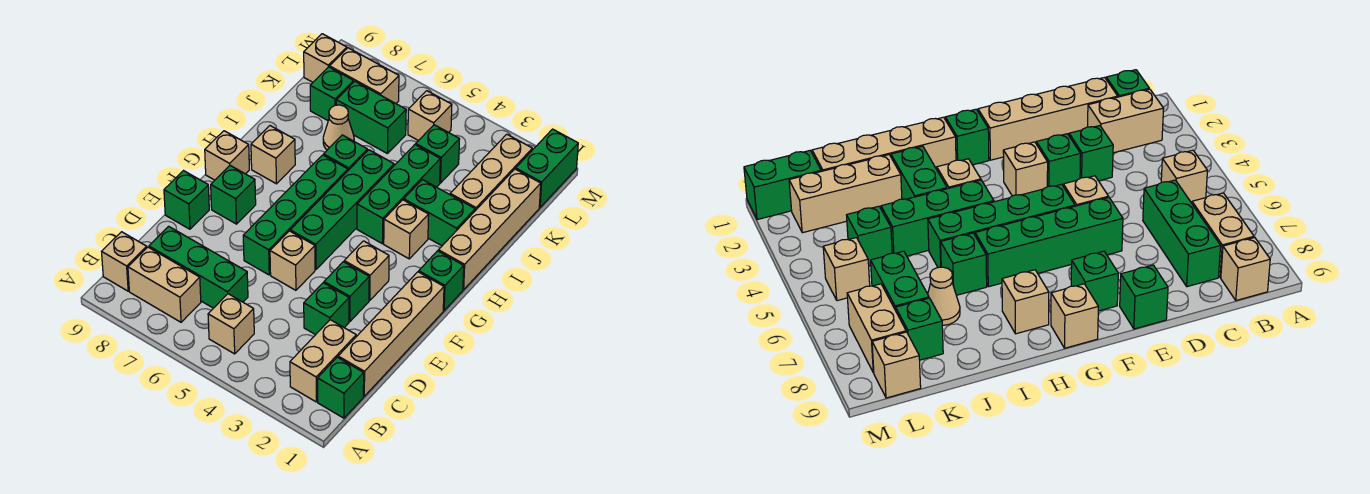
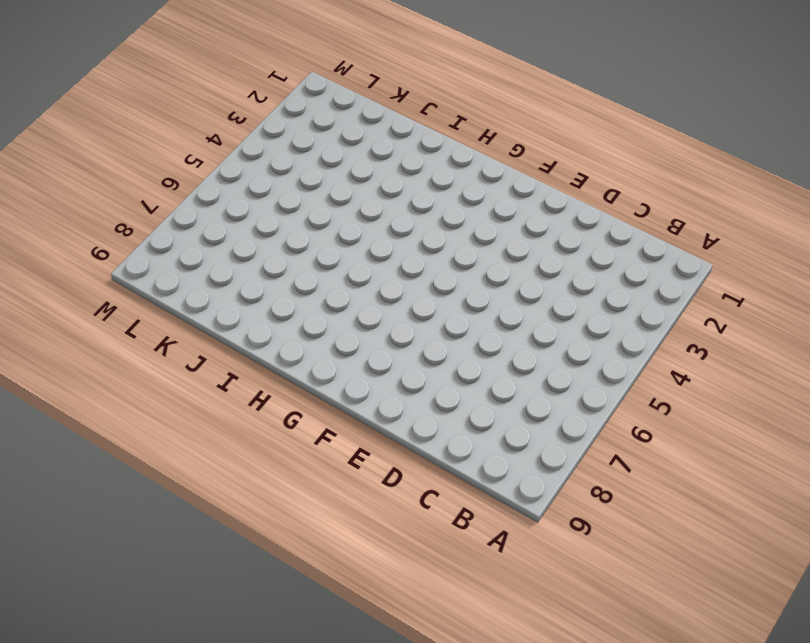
none -> green brick B1 level 1
none -> tan brick B2:C2 level 1
none -> tan brick B5 level 1
none -> tan brick B7:B8 level 1

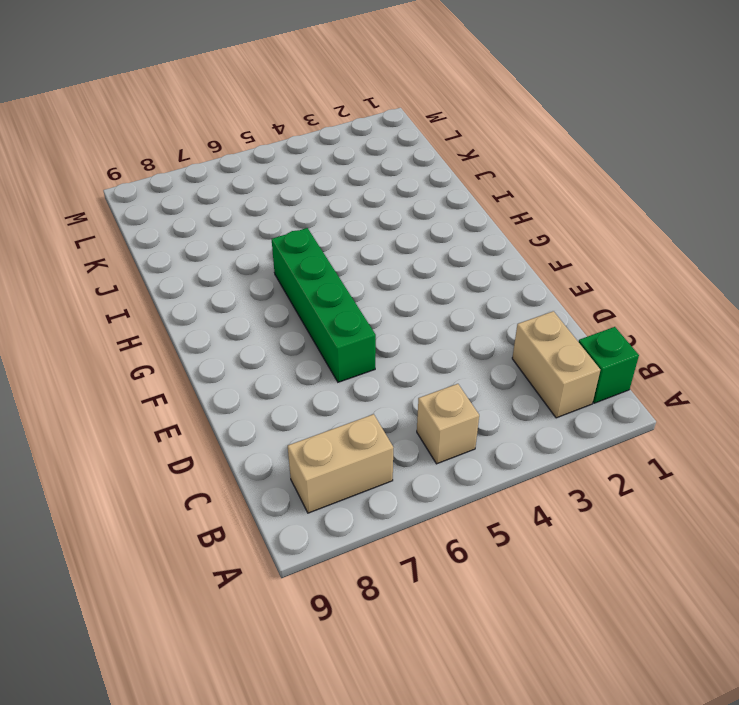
none -> tan brick B9 level 1
none -> tan brick C1:F1 level 1
none -> green brick C6:C8 level 1
none -> green brick D3 level 1

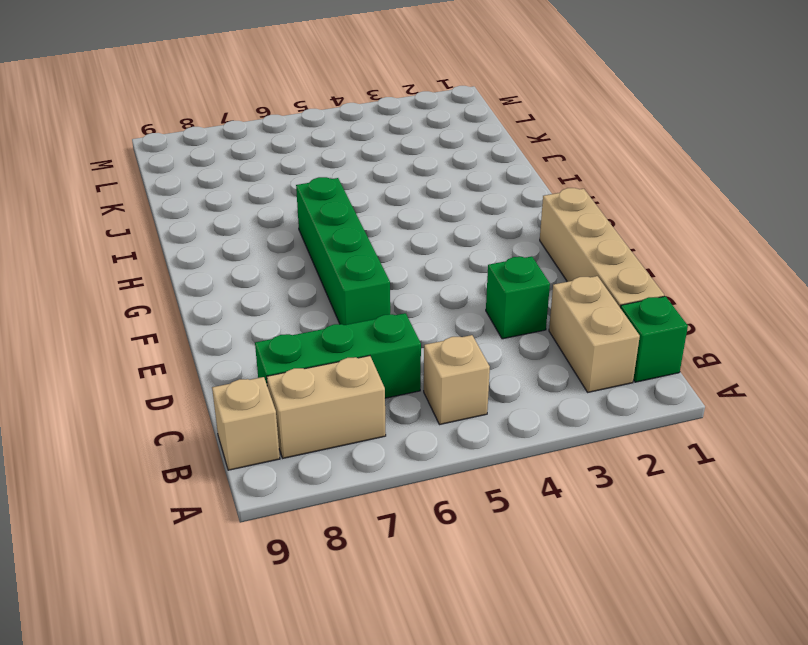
none -> green brick E3 level 1
none -> tan brick E5 level 1
none -> green brick E9 level 1
none -> tan brick F3 level 1

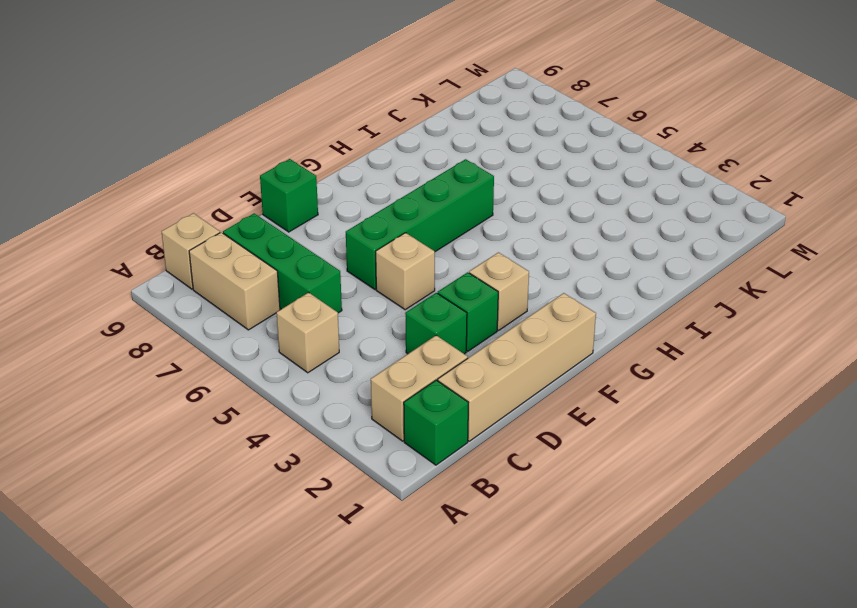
none -> green brick F5:I5 level 1
none -> green brick F8 level 1
none -> green brick G1 level 1
none -> tan brick G9 level 1

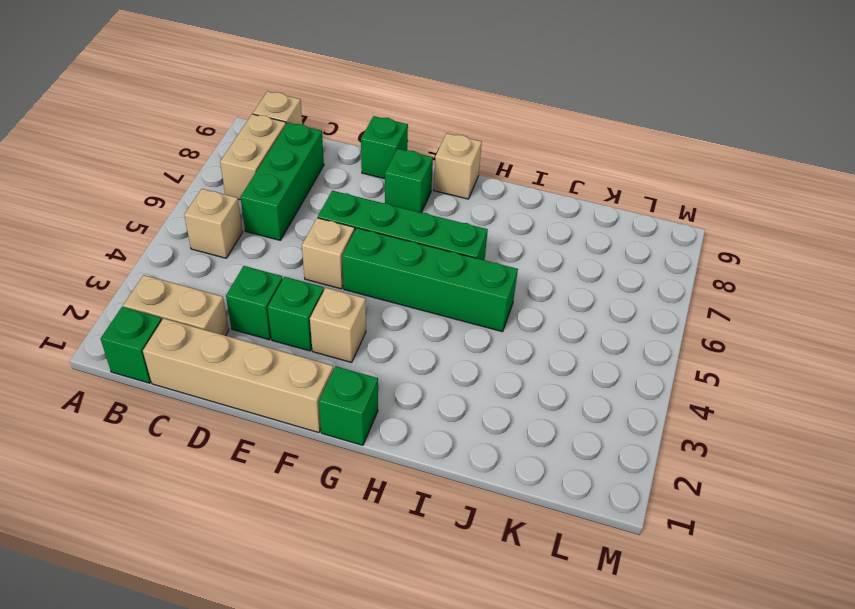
none -> tan brick H1:K1 level 1
none -> tan brick H3 level 1
none -> green brick H4:J4 level 1
none -> tan brick H8 level 1

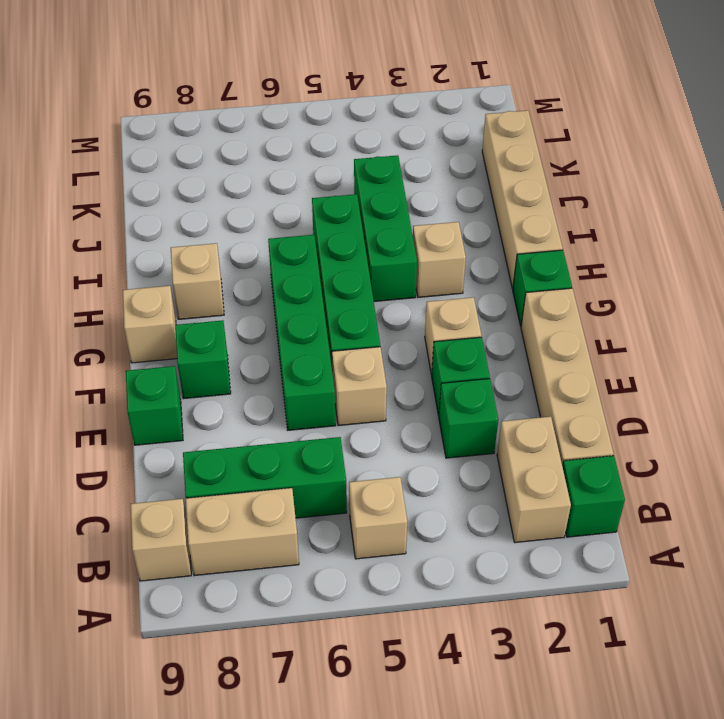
none -> green brick I2:I3 level 1
none -> green brick I6 level 1
none -> tan brick J2:L2 level 1
none -> tan cone J7 level 1

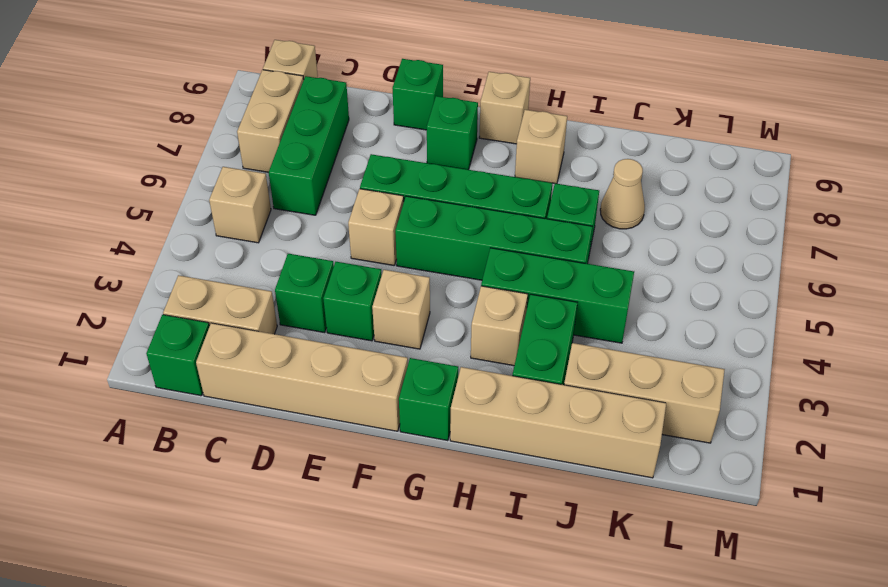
none -> green brick K4 level 1
none -> green brick K6:K7 level 1
none -> green brick K8 level 1
none -> green brick L1:M1 level 1

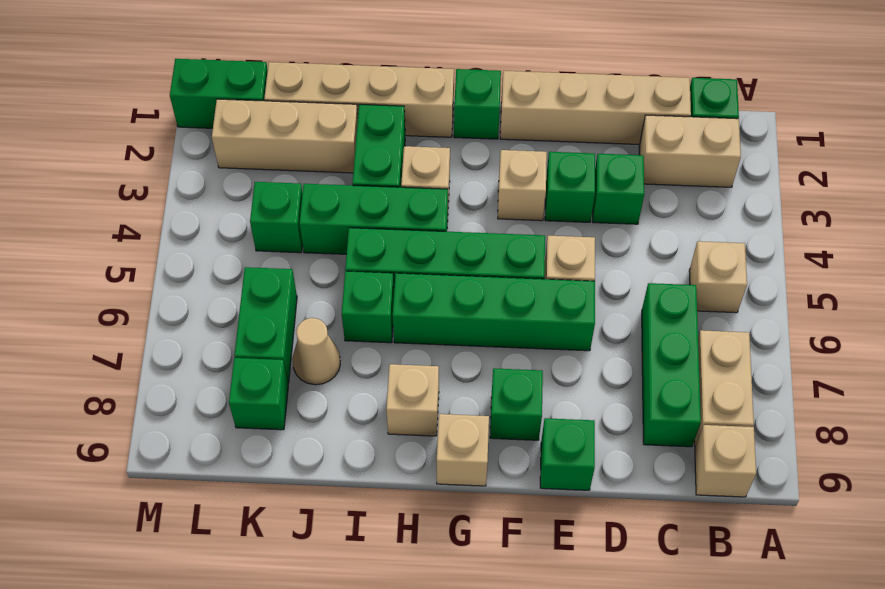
none -> tan brick L5 level 1
none -> tan brick L7:L8 level 1
none -> tan brick L9 level 1

